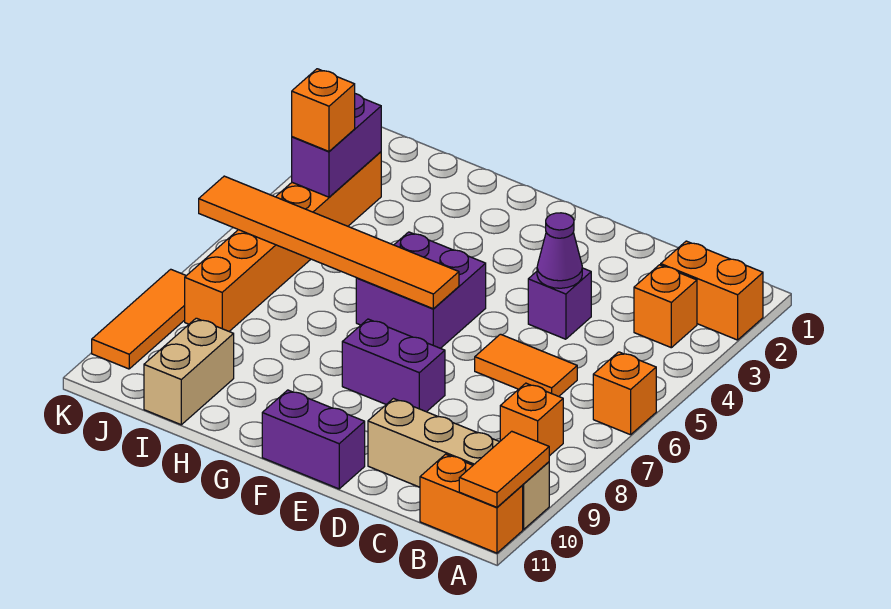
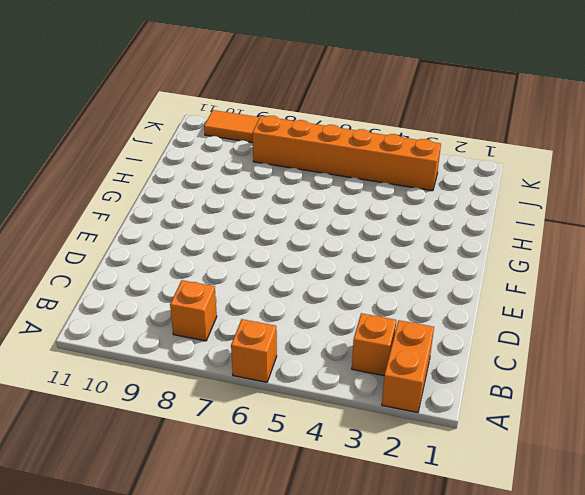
none -> tan brick A10:D10 level 1
none -> orange brick A11:B11 level 1
none -> orange tile C6:D6 level 1

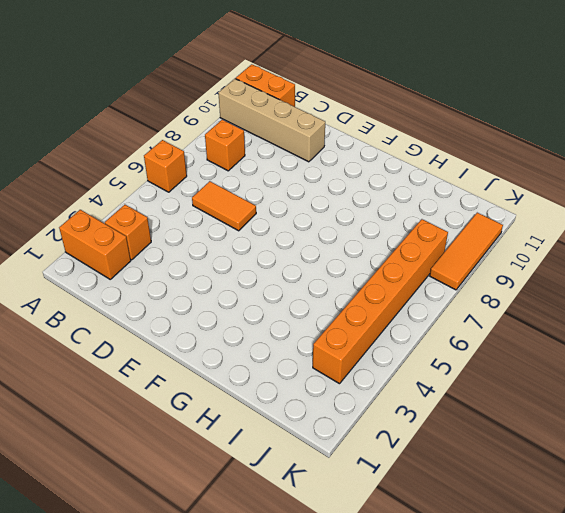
none -> purple brick D4 level 1
none -> purple brick E8:F8 level 1
none -> purple brick E11:F11 level 1

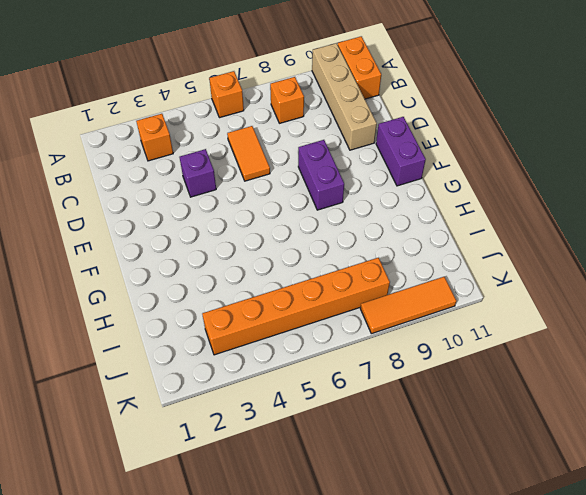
none -> orange brick A2:B2 level 1
none -> purple brick F5:G6 level 1
none -> tan brick I10:I11 level 1

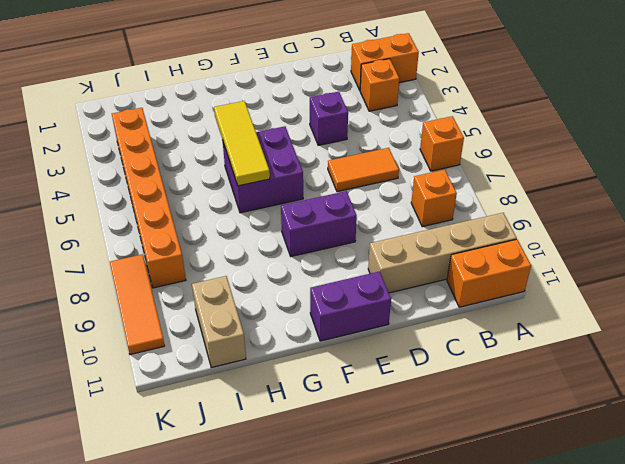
yellow tile G4:G6 level 2 -> orange tile F6:K6 level 2
none -> orange tile A10:A11 level 2
none -> purple cone D4 level 2
none -> purple brick J3:J4 level 2

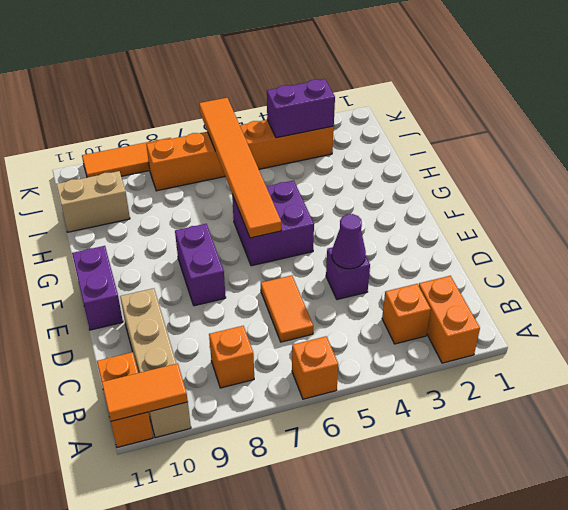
none -> orange brick J4 level 3

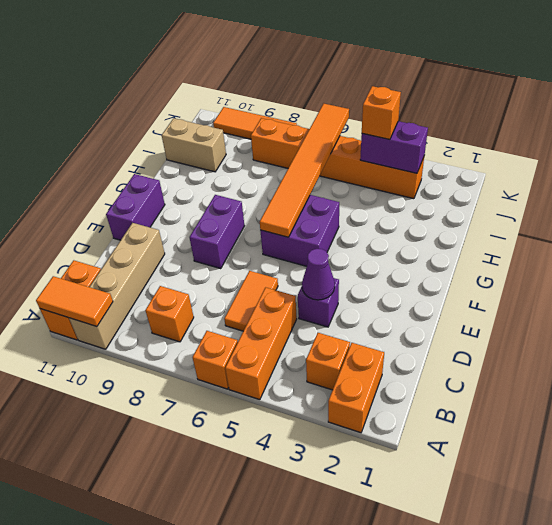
orange brick A5:C5 level 1 -> none

